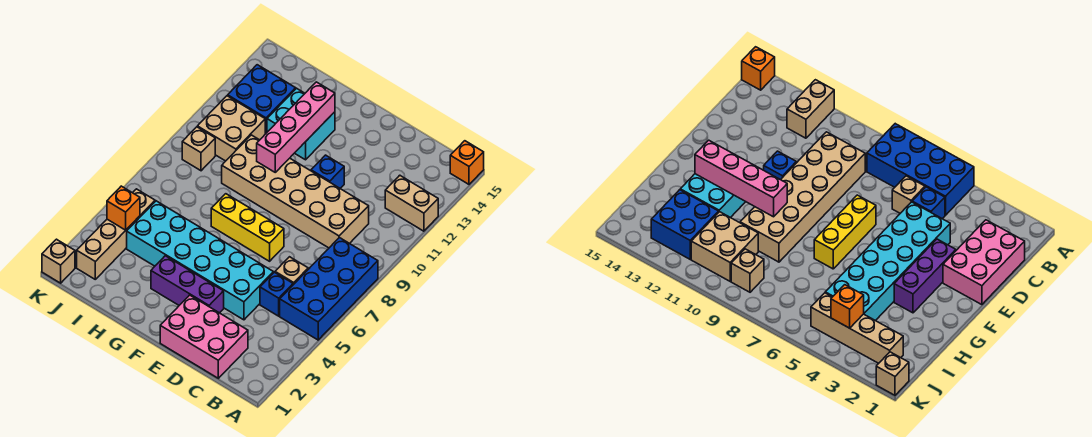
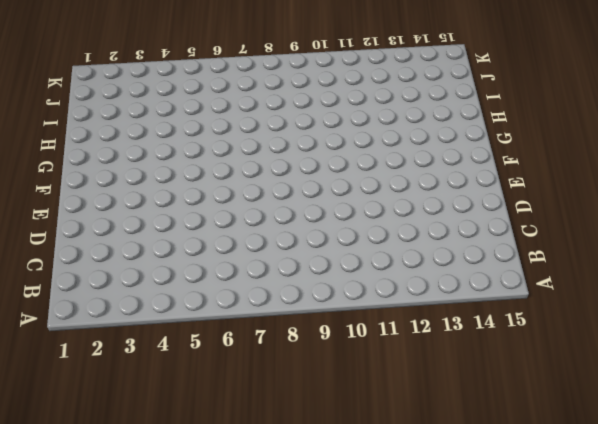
none -> blue brick A5:B8 level 1
none -> tan brick A12:B12 level 1
none -> orange brick A15 level 1

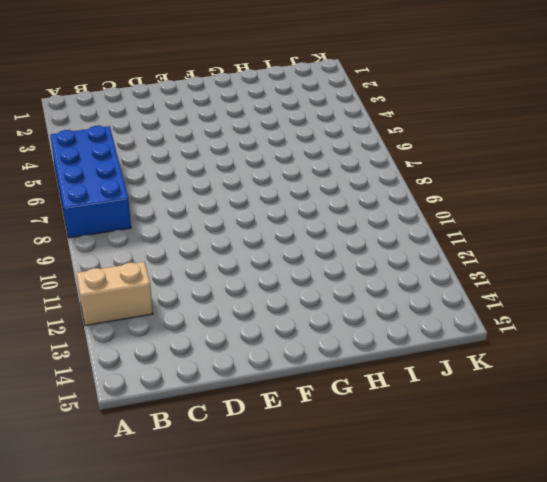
none -> orange brick A15 level 1
none -> pink brick C1:E2 level 1
none -> blue brick C5 level 1

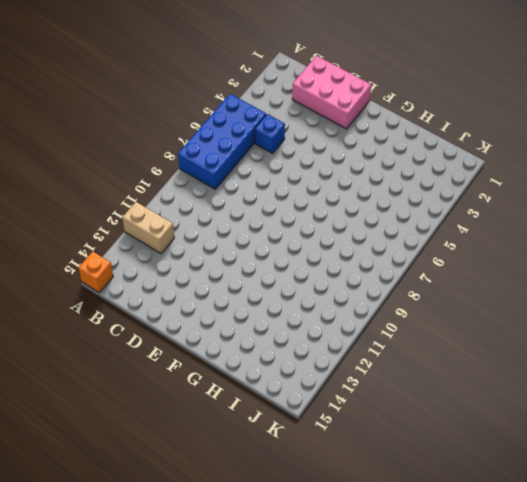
none -> tan brick C6 level 1
none -> tan brick C9:H10 level 1
none -> cyan brick D4:I5 level 1

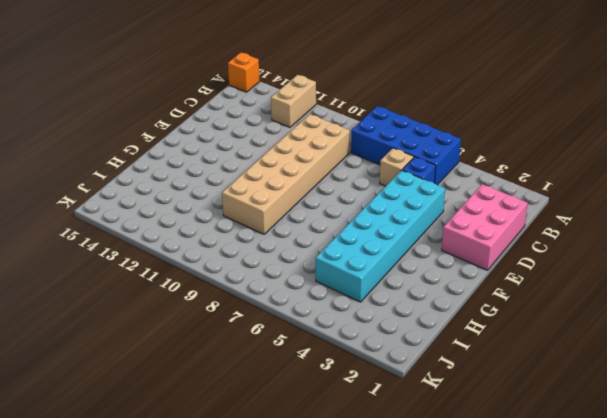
none -> purple brick E3:G3 level 1
none -> yellow brick E7:G7 level 1
none -> blue brick E11 level 1

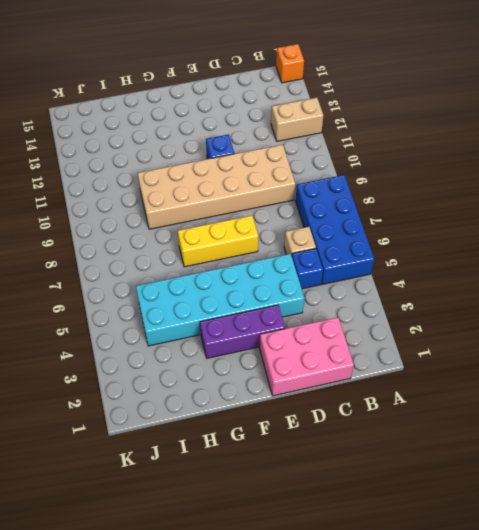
none -> cyan brick G12:H13 level 1
none -> tan brick I10:J11 level 1
none -> blue brick I12:J13 level 1

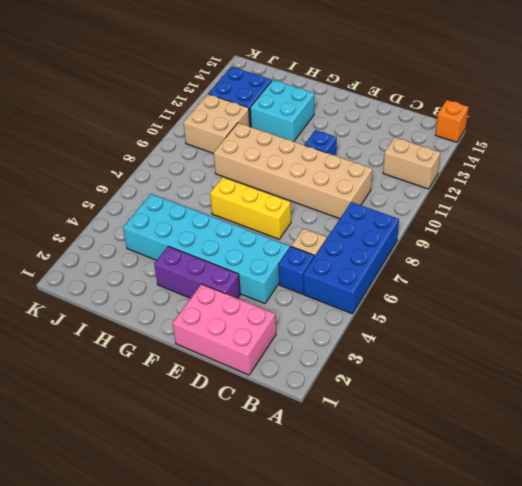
none -> tan brick J2:J5 level 1
none -> tan brick J9 level 1
none -> tan brick K1 level 1

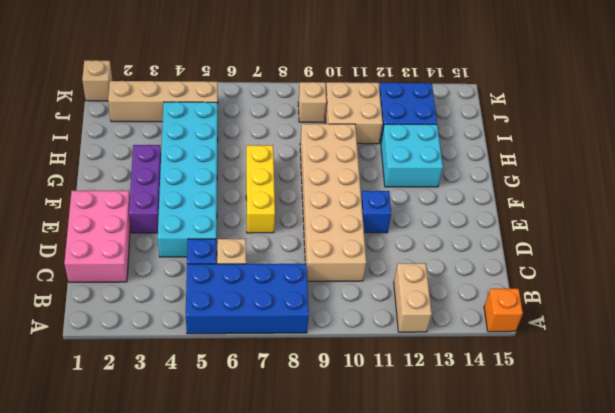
none -> pink brick G10:G13 level 2
none -> orange brick J4 level 2

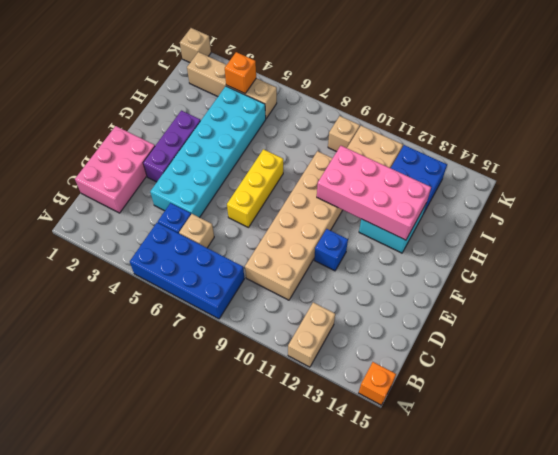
pink brick G10:H13 level 2 -> pink brick G10:G13 level 2

